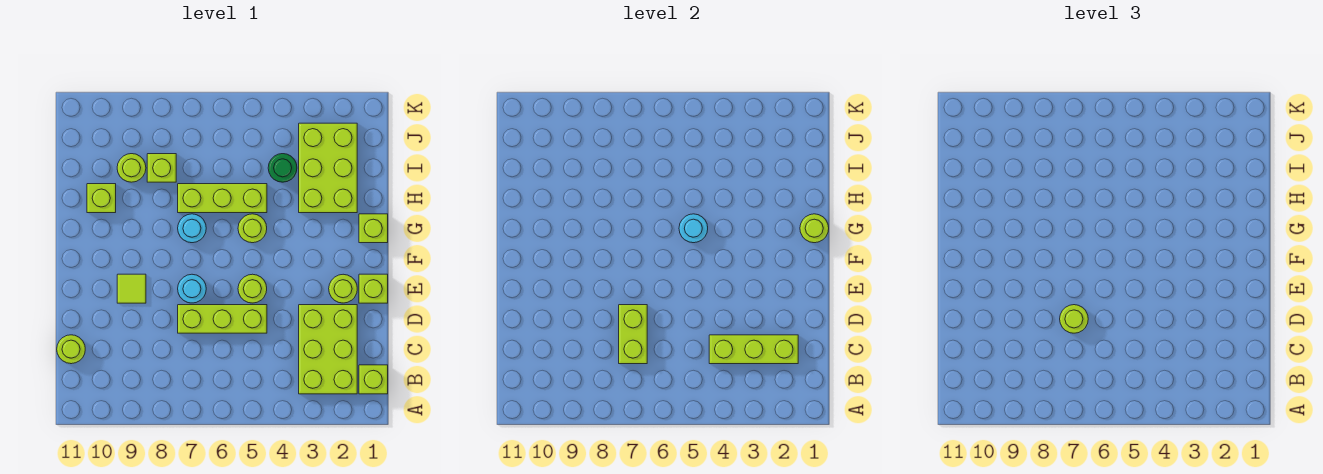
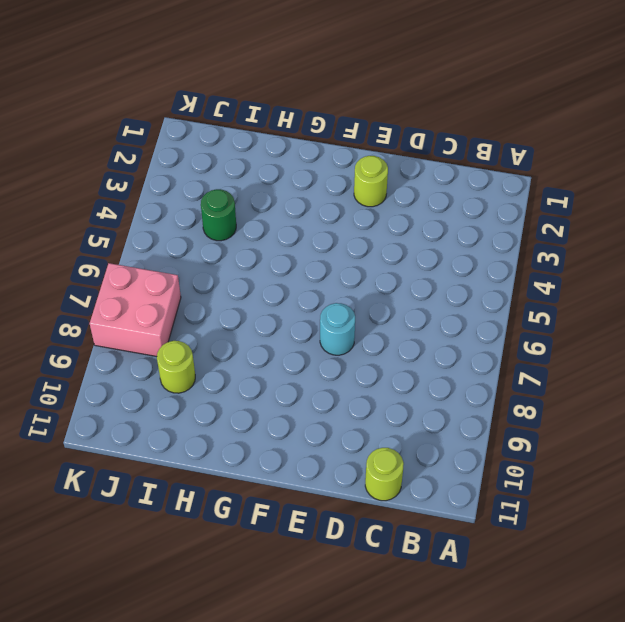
pink brick J7:K8 level 1 -> none
none -> lime brick B1 level 1
none -> lime brick B2:D3 level 1
none -> lime brick D5:D7 level 1

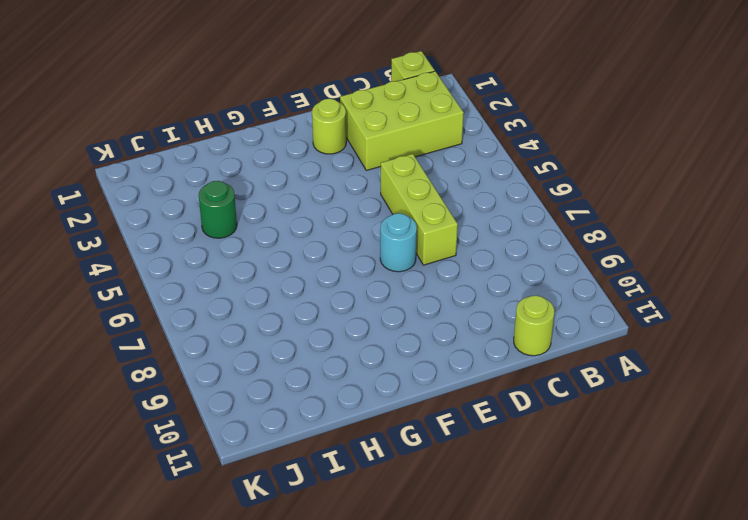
none -> lime brick E1 level 1
none -> lime round brick E5 level 1
none -> lime tile E9 level 1

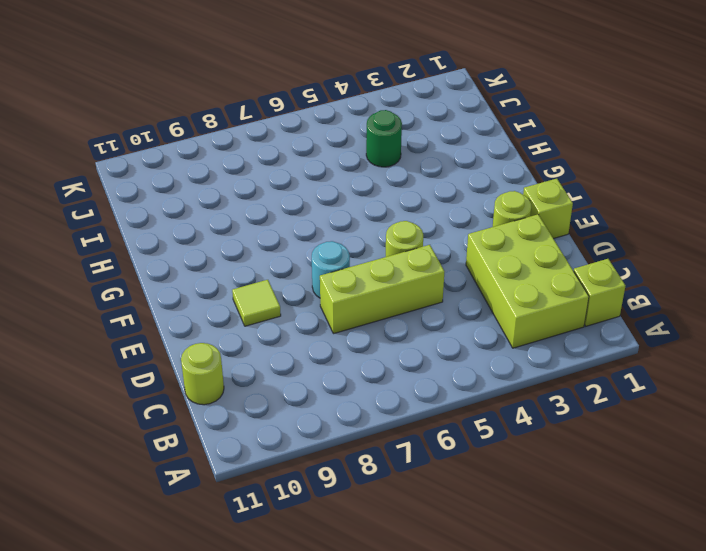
none -> lime brick G1 level 1
none -> lime round brick G5 level 1
none -> cyan round brick G7 level 1

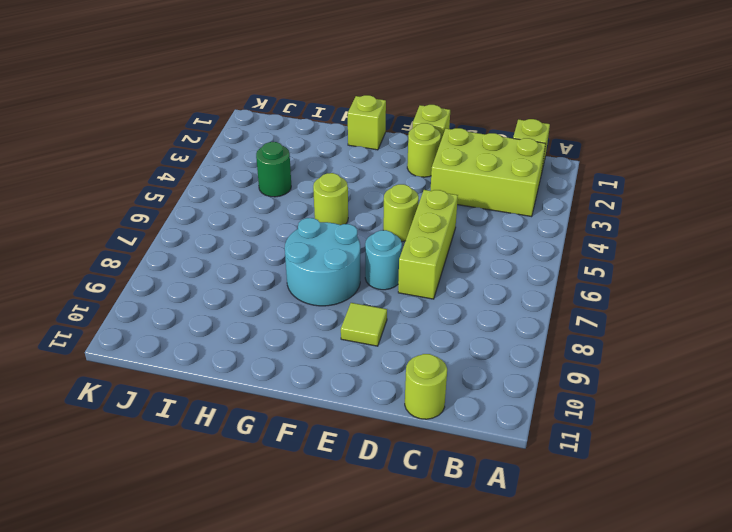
cyan round brick F7:G8 level 1 -> cyan round brick G7 level 1
none -> lime brick H2:J3 level 1
none -> lime brick H5:H7 level 1
none -> lime brick H10 level 1

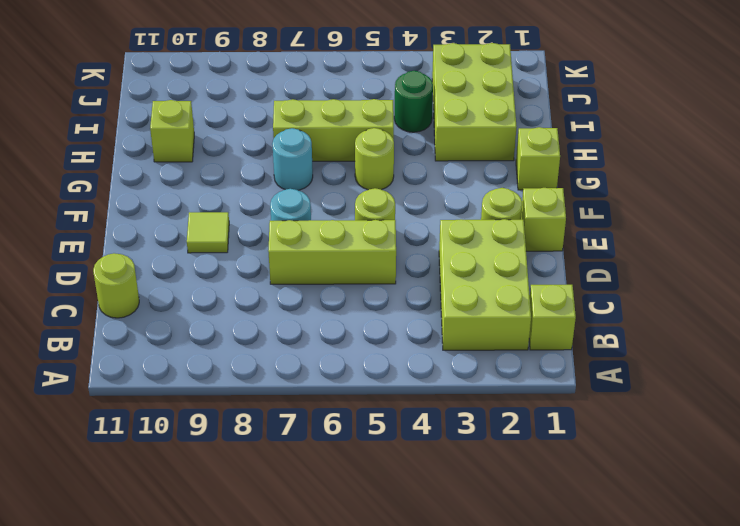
none -> lime brick I8 level 1
none -> lime round brick I9 level 1
none -> lime brick C2:C4 level 2

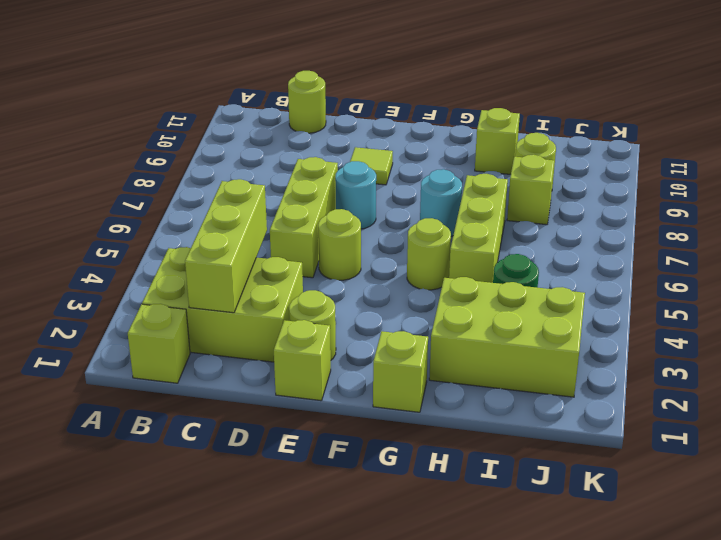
none -> lime brick C7:D7 level 2
none -> lime round brick G1 level 2
none -> cyan round brick G5 level 2

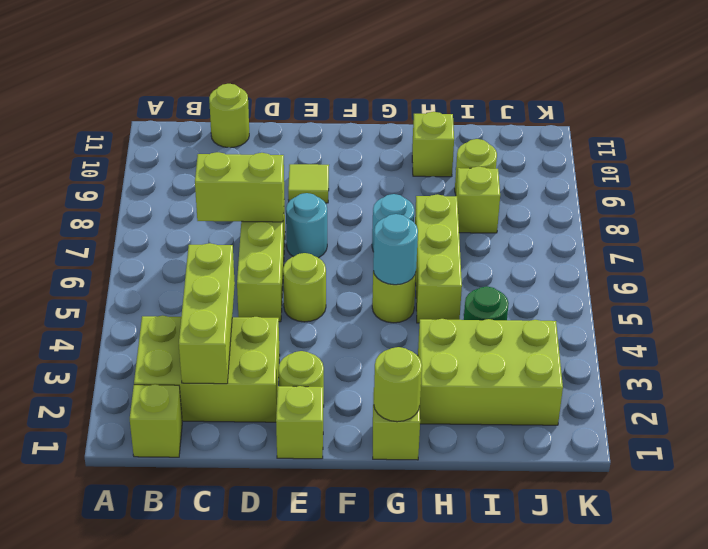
none -> lime round brick D7 level 3

